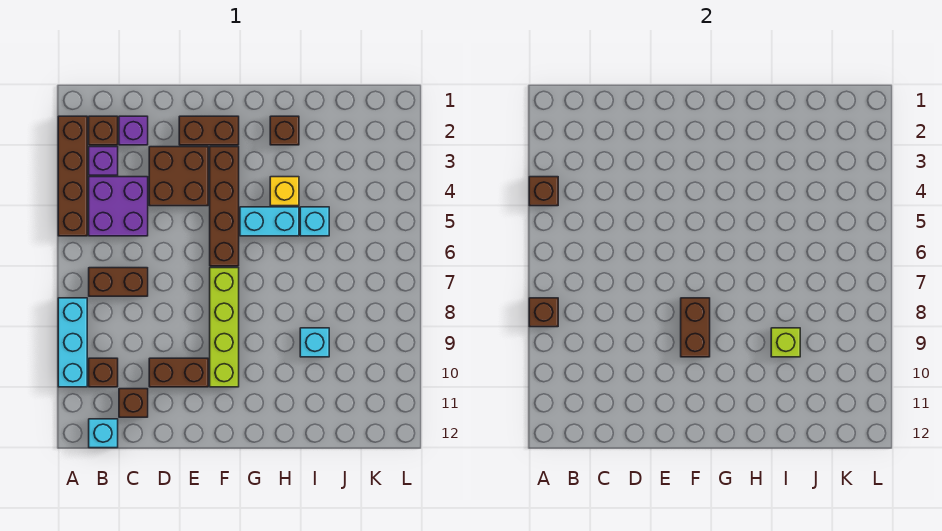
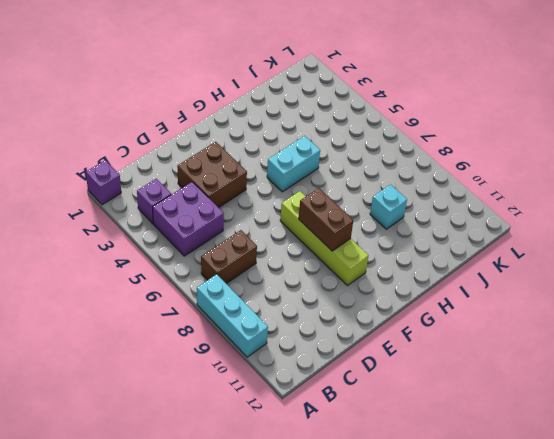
purple brick A1 level 1 -> purple brick C2 level 1
none -> brown brick A2:A5 level 1
none -> brown brick B2 level 1
none -> brown brick B10 level 1

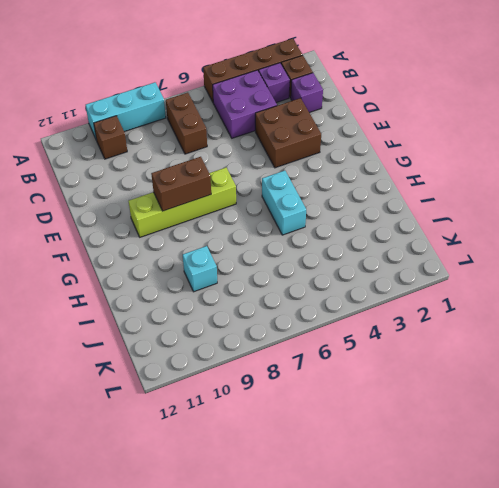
none -> cyan brick B12 level 1
none -> brown brick C11 level 1
none -> brown brick D10:E10 level 1

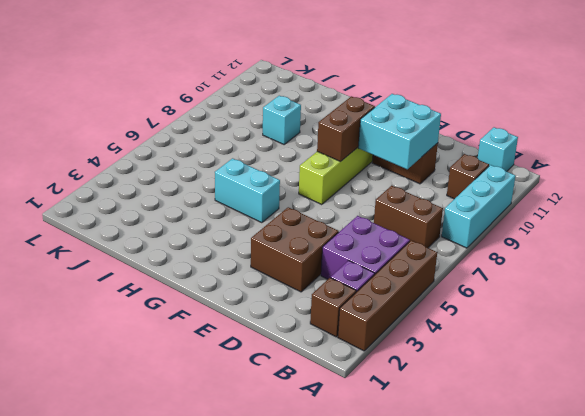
cyan brick D9:E10 level 2 -> none
none -> purple brick C2 level 1
none -> brown brick C11 level 1
none -> brown brick E2:F2 level 1

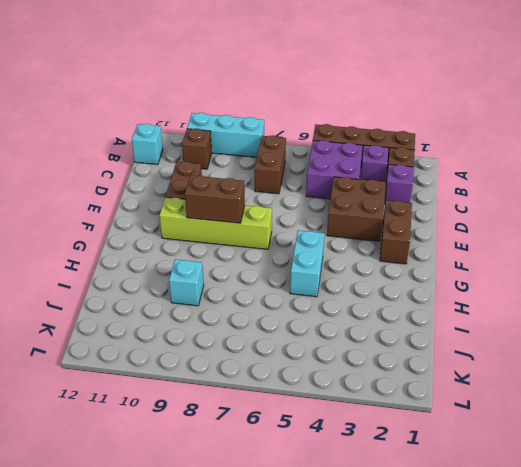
none -> brown brick C11 level 1
none -> brown brick F3:F6 level 1
none -> brown brick H2 level 1

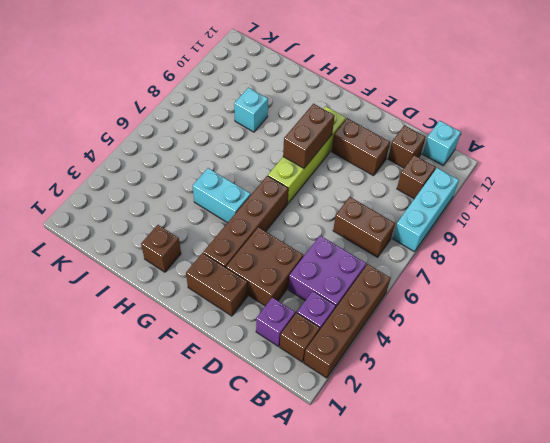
none -> yellow brick H4 level 1
none -> cyan brick I5 level 1
none -> brown brick A4 level 2

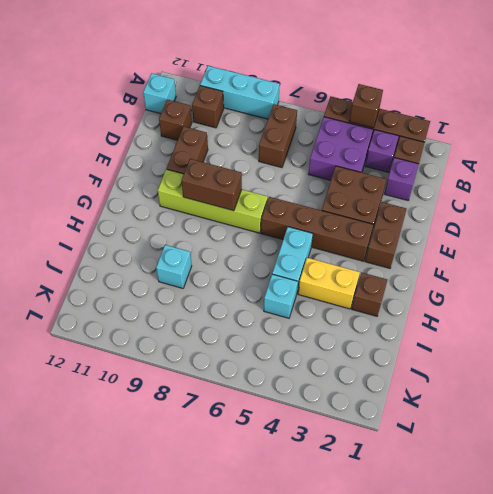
yellow brick H3:H4 level 1 -> yellow brick H4 level 1
none -> brown brick A8 level 2
none -> lime brick I9 level 2

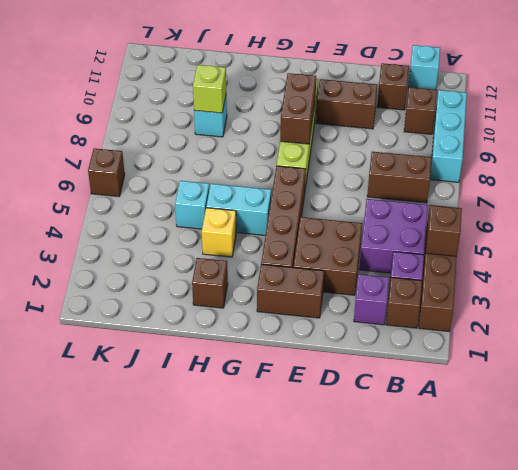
brown brick L6 level 1 -> brown brick A8 level 2

